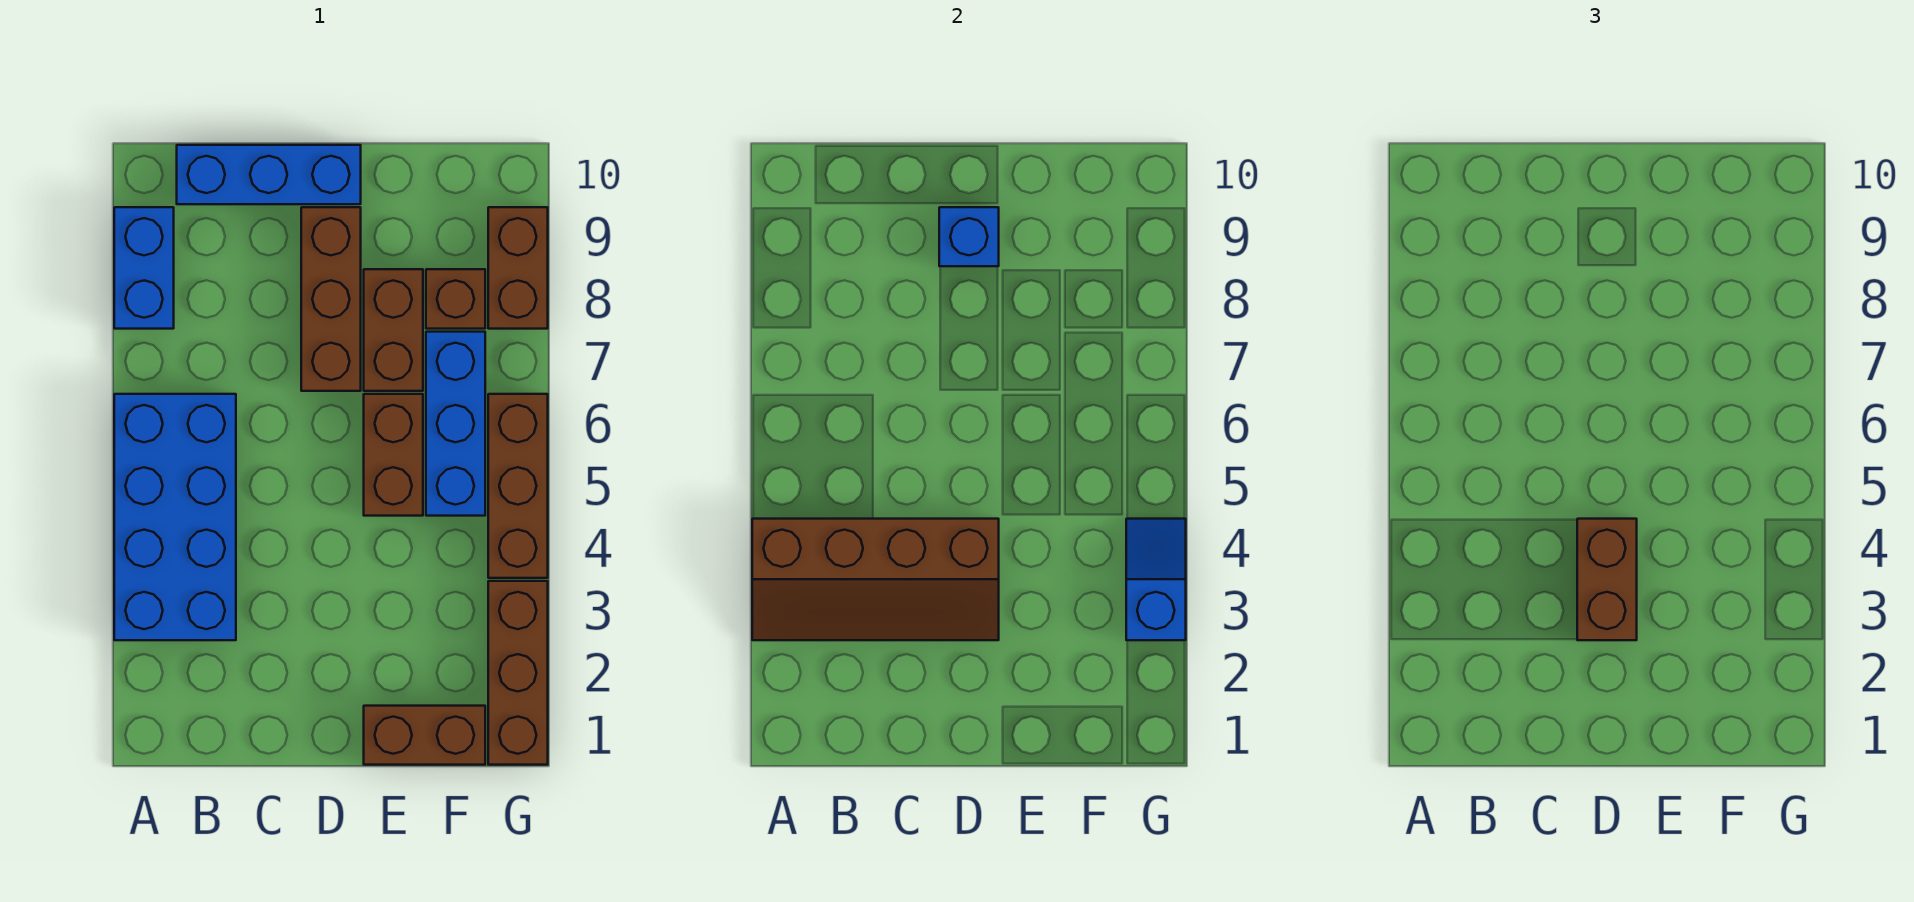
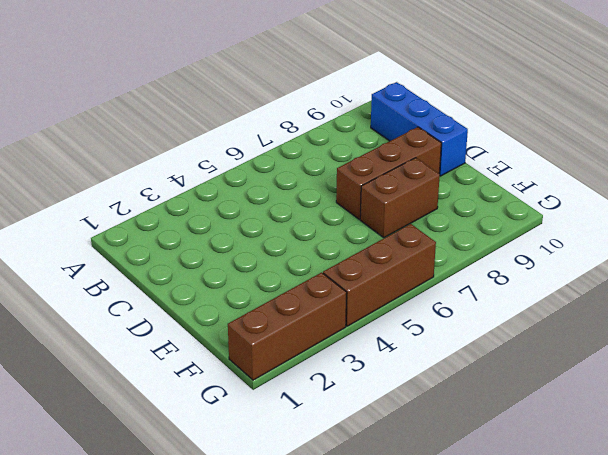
none -> blue brick A3:B6 level 1
none -> blue brick A8:A9 level 1
none -> brown brick E1:F1 level 1

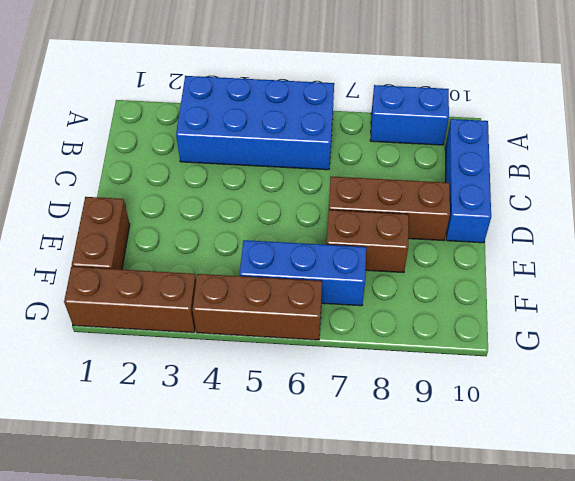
none -> brown brick E5:E6 level 1
none -> brown brick F8 level 1
none -> brown brick G8:G9 level 1

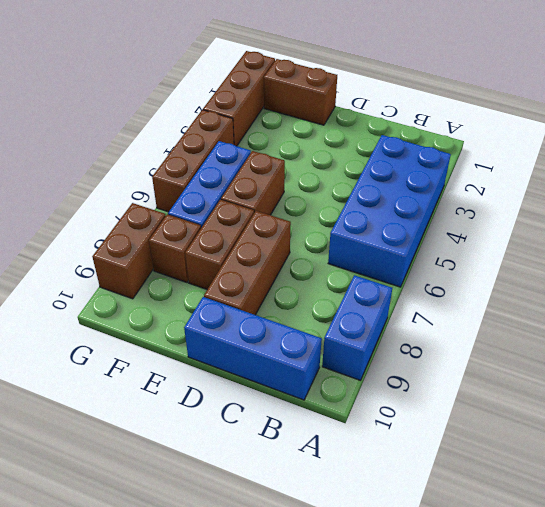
none -> brown slope A3:D4 level 2 top 4
none -> blue brick D9 level 2
none -> blue slope G3:G4 level 2 top 3

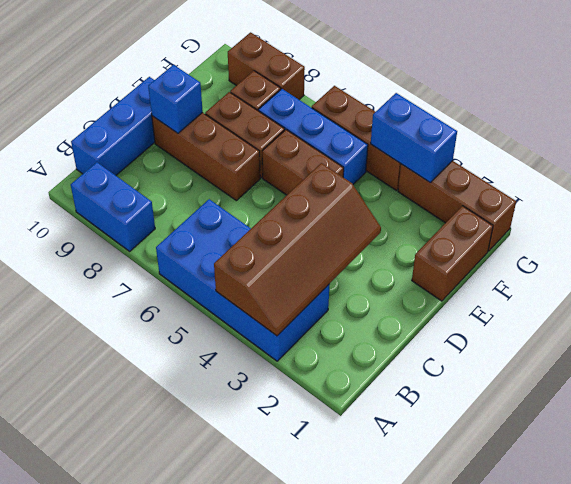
blue brick G3:G4 level 2 -> blue slope G3:G4 level 2 top 3
none -> brown brick D3:D4 level 3

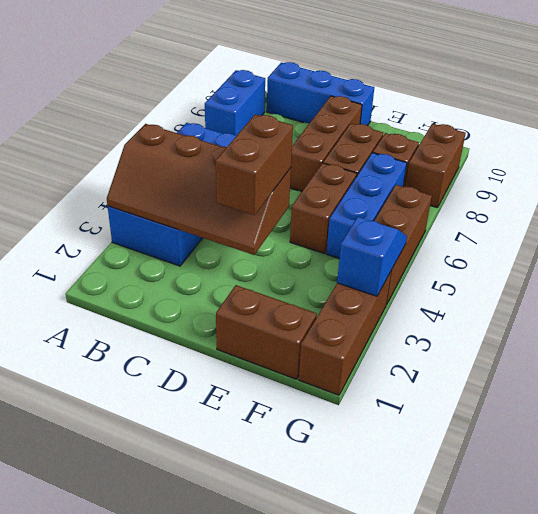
none -> blue brick D9 level 2

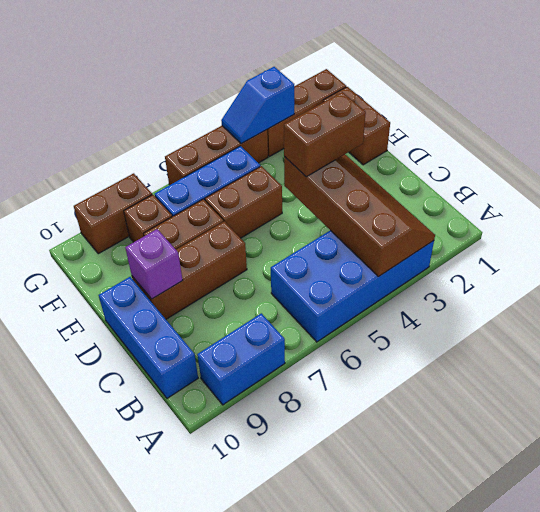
purple brick D9 level 2 -> blue brick D9 level 2

